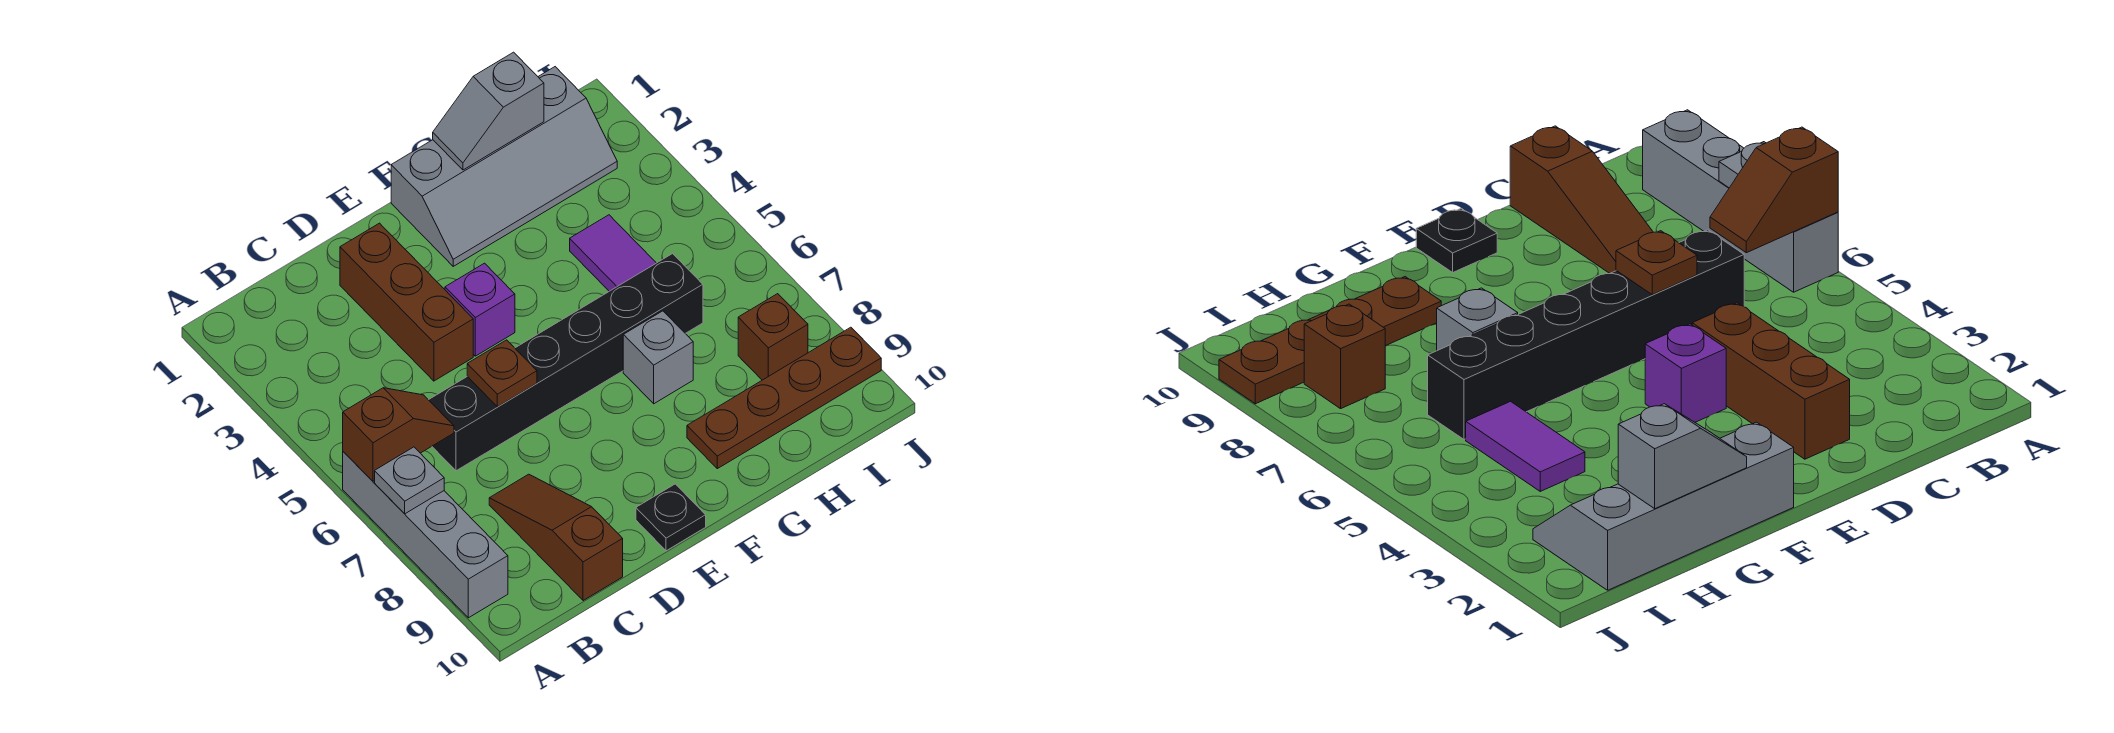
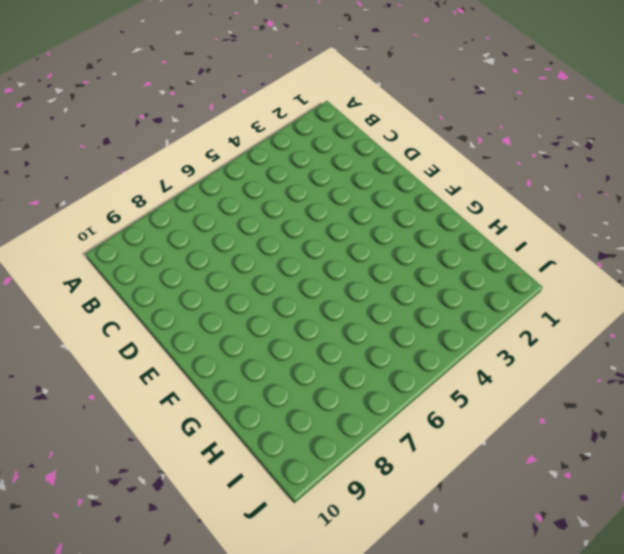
none -> grey brick A6:A9 level 1
none -> black brick C6:H6 level 1
none -> brown slope C8:C10 level 1 top 10

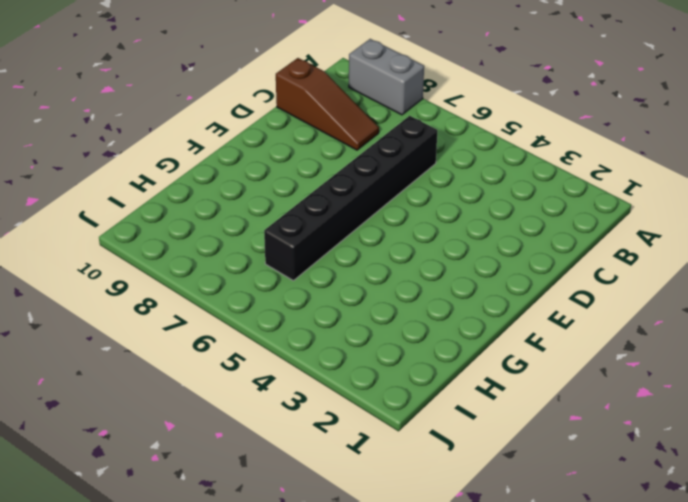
grey brick A8:A9 level 1 -> grey brick A6:A9 level 1
none -> brown brick D2:D4 level 1
none -> purple brick E4 level 1
none -> black plate E10 level 1

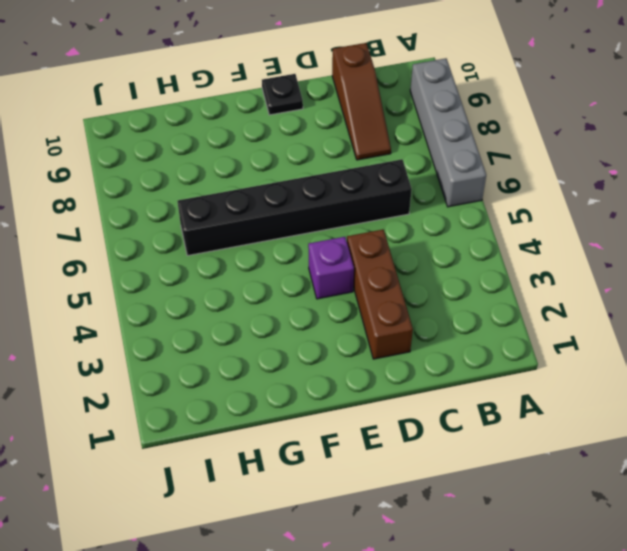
none -> grey slope F1:I2 level 1 top 1
none -> grey brick G7 level 1
none -> brown plate G9:J9 level 1

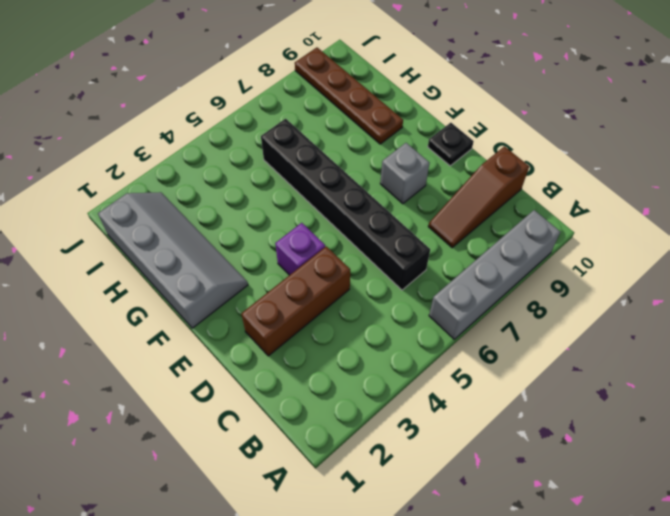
grey brick E8 level 1 -> grey brick G7 level 1
none -> purple tile H4:H5 level 1
none -> brown brick I8 level 1
none -> brown slope A6:B6 level 2 top A

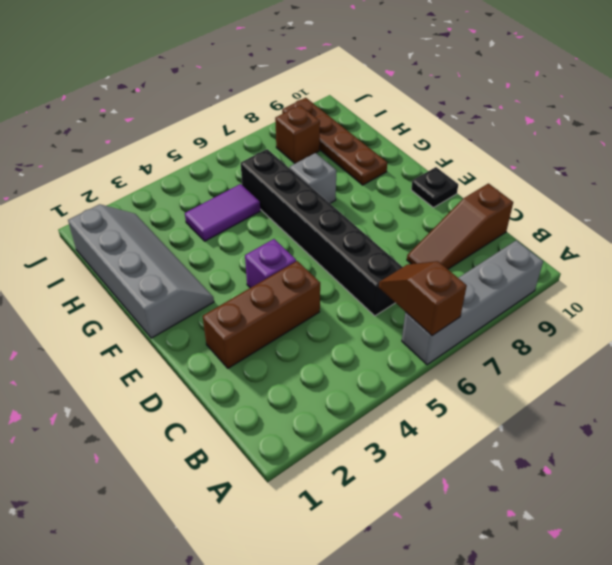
none -> grey plate A7 level 2
none -> brown plate D6 level 2
none -> grey slope G1:H1 level 2 top H

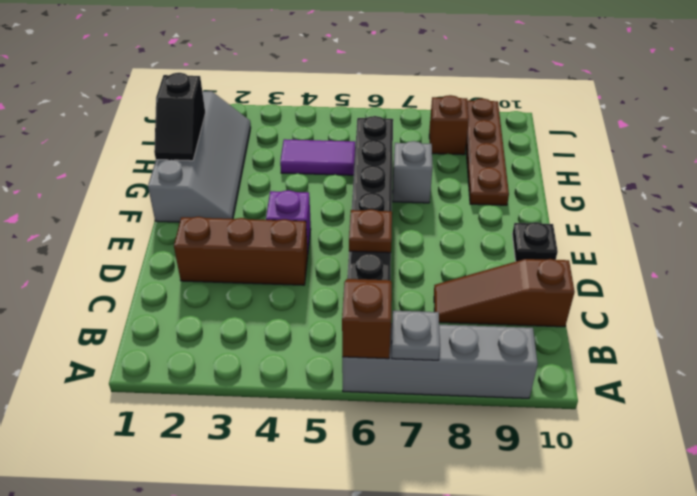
black slope G1:H1 level 2 top H -> grey slope G1:H1 level 2 top H

